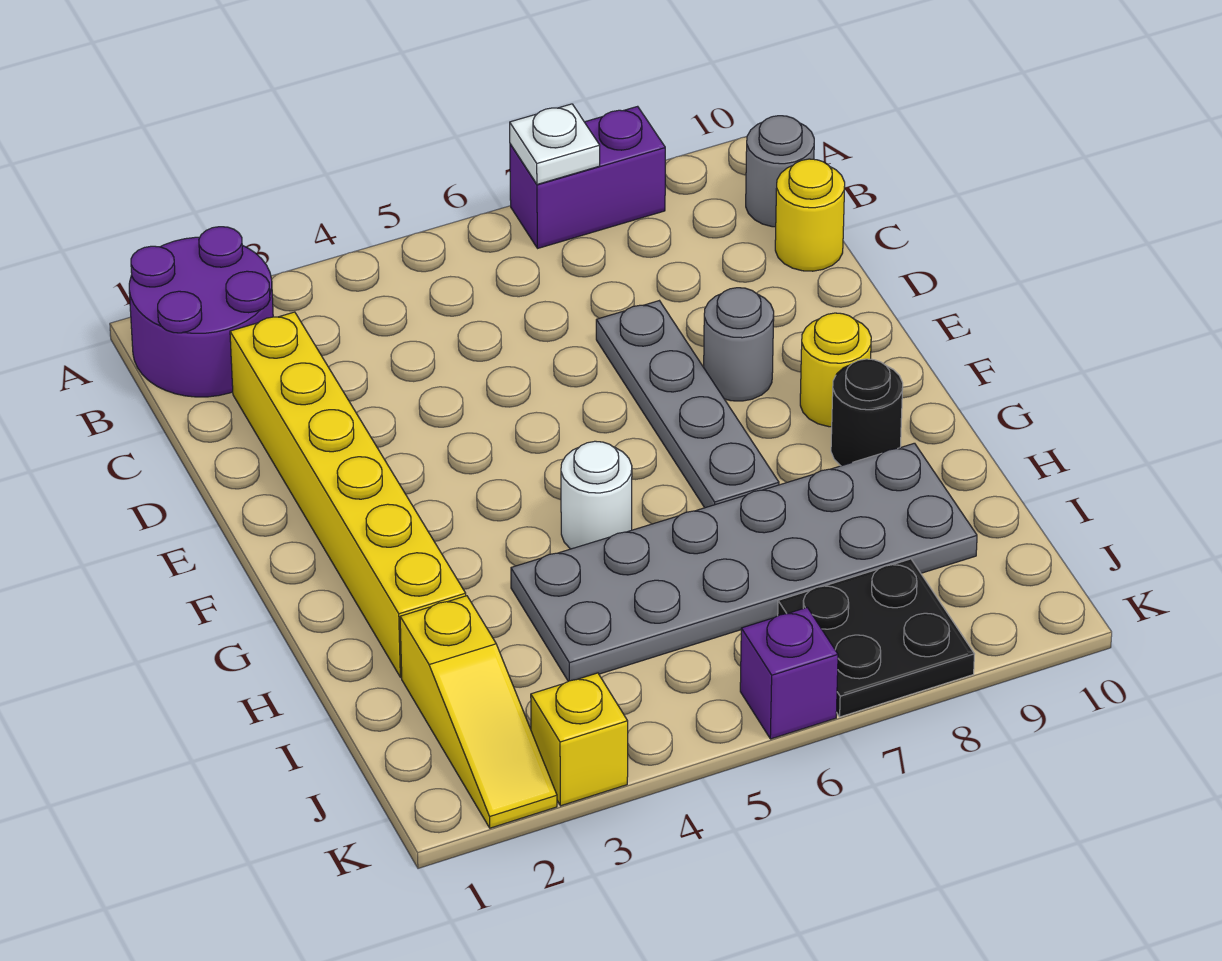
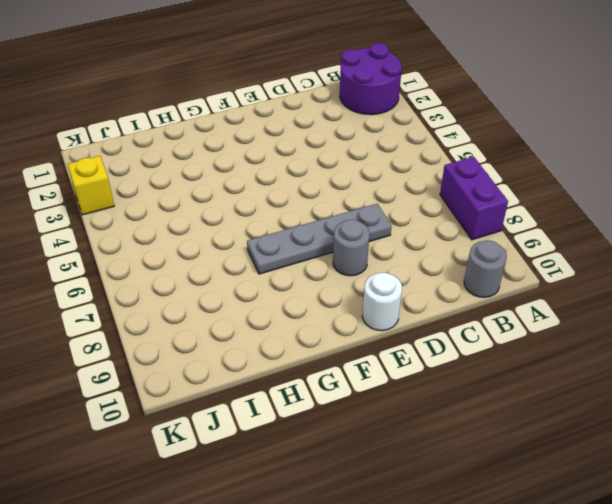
white round brick E10 level 1 -> white round brick G5 level 1
none -> yellow brick C2:H2 level 1
none -> yellow round brick C10 level 1
none -> yellow round brick F9 level 1

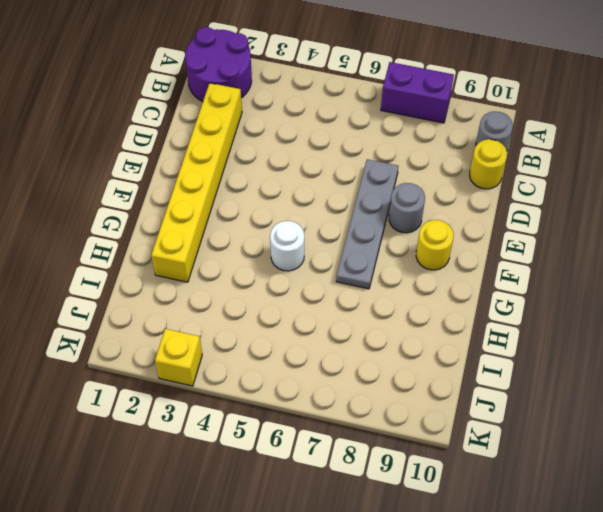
none -> black round brick G9 level 1
none -> grey plate H4:I9 level 1
none -> yellow slope I2:K2 level 1 top I

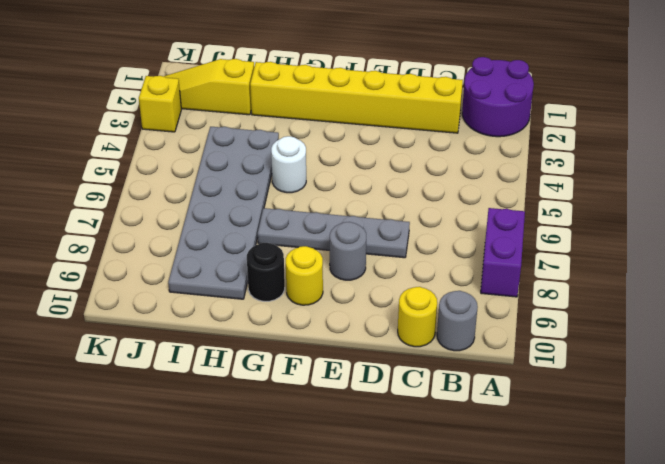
none -> black plate J7:K8 level 1
none -> purple brick K6 level 1
none -> white plate A7 level 2

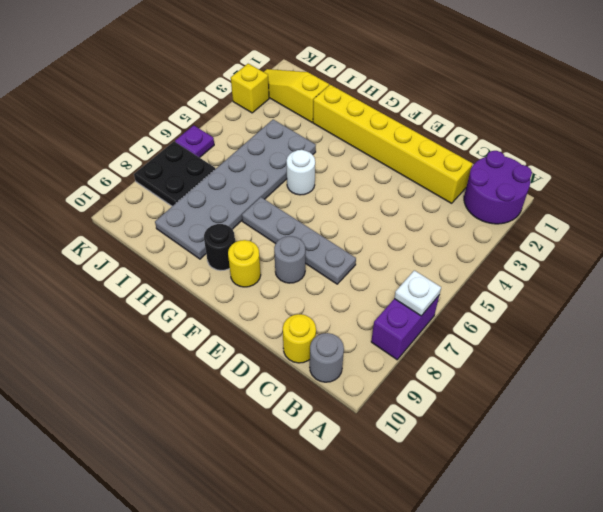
purple plate K6 level 1 -> purple brick K6 level 1

